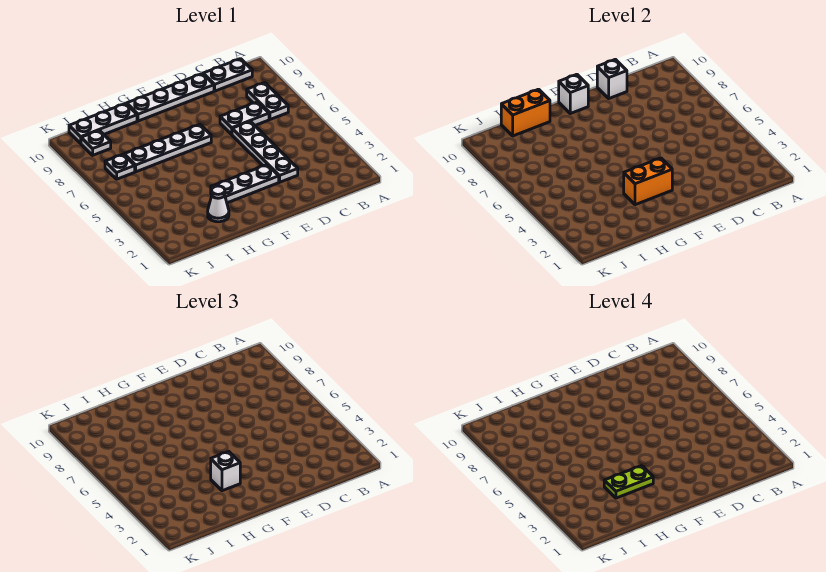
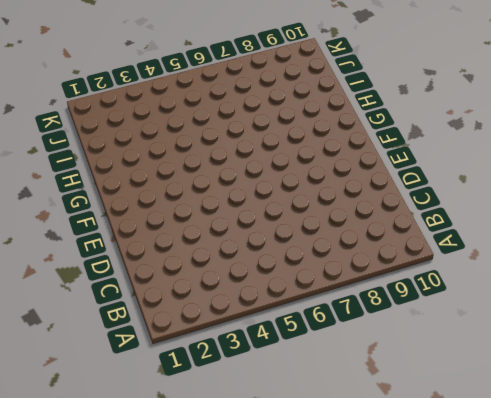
none -> white plate B7:B8 level 1
none -> white plate B10:C10 level 1
none -> white plate C7:D7 level 1

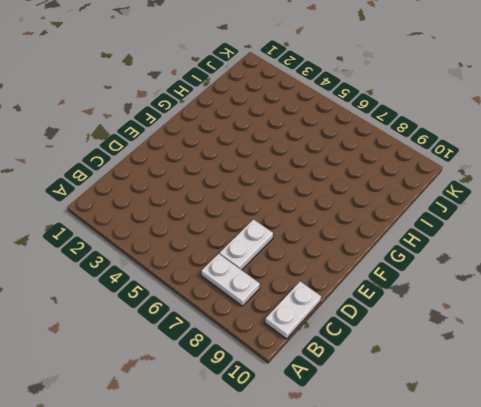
none -> white plate D3:D6 level 1
none -> white plate D10:G10 level 1
none -> white plate E3:G3 level 1

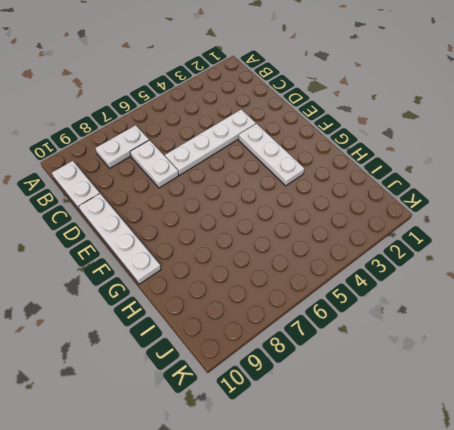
none -> white plate F7:I7 level 1
none -> white cone H2 level 1
none -> white plate H10:J10 level 1

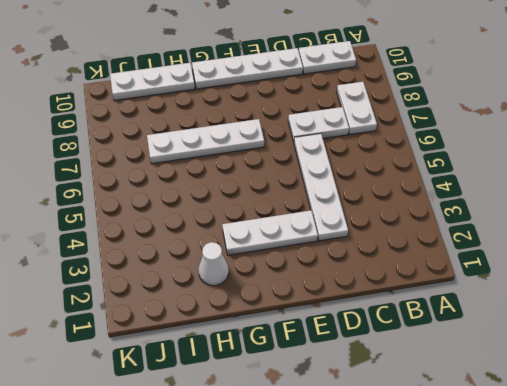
none -> white plate J7 level 1
none -> white plate J9 level 1
none -> white brick D10 level 2

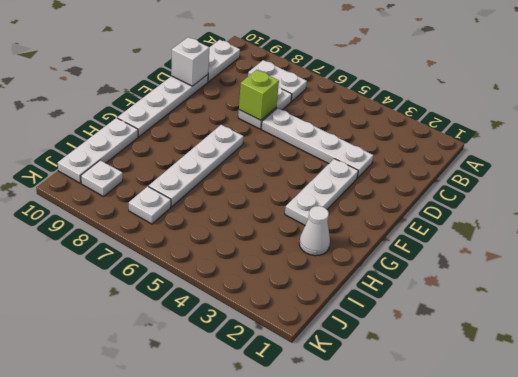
lime brick D7 level 2 -> none
none -> orange brick F3:G3 level 2
none -> white brick F10 level 2
none -> orange brick H10:I10 level 2

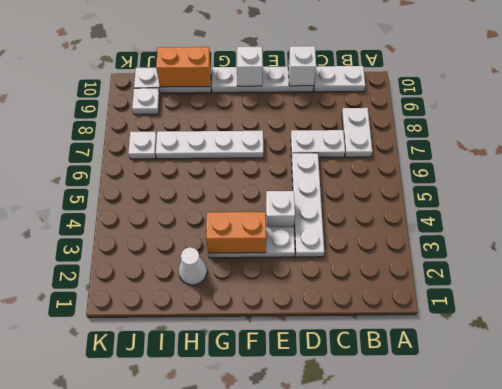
white brick E4 level 1 -> white brick G3 level 3
none -> lime plate G3:H3 level 4

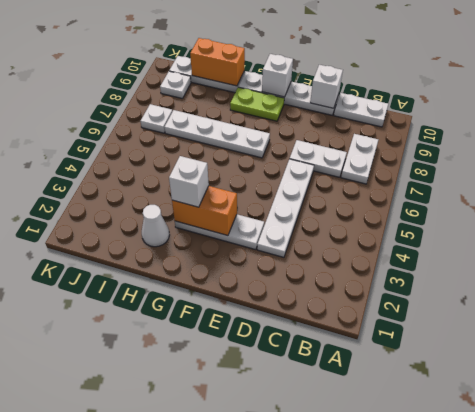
lime plate F9:G9 level 1 -> lime plate G3:H3 level 4

